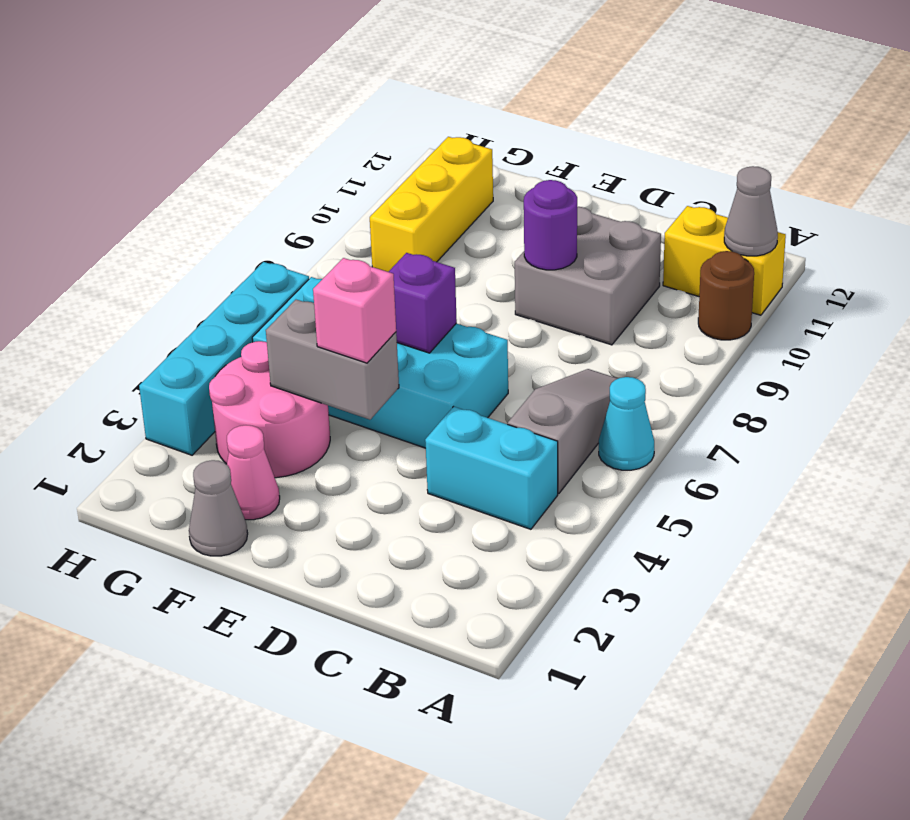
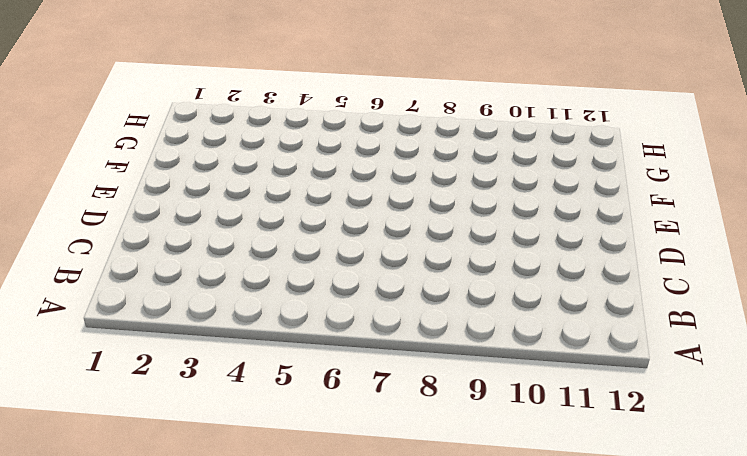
none -> cyan cone A6 level 1
none -> brown round brick A10 level 1
none -> yellow brick A11:B11 level 1

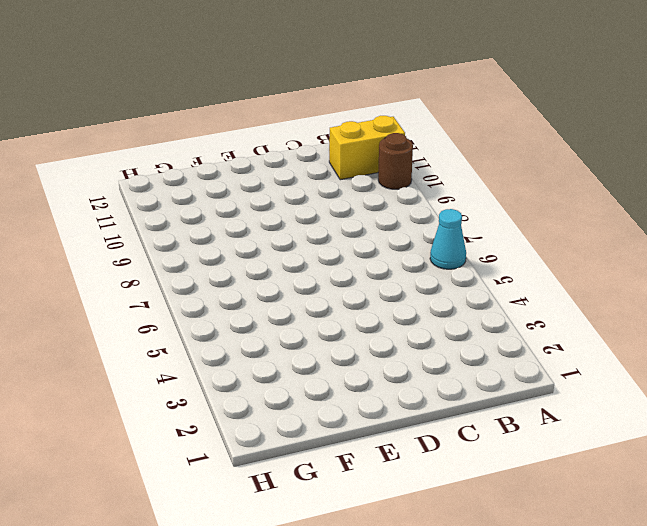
none -> cyan brick B4:C4 level 1
none -> grey slope B5:B7 level 1 top 5
none -> grey brick C9:D10 level 1

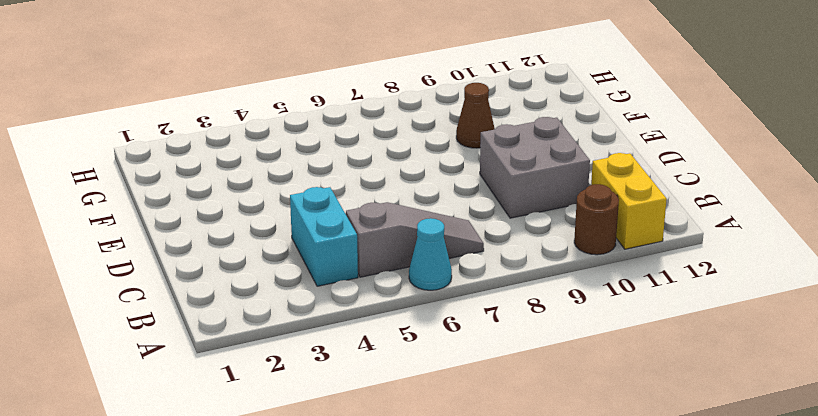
brown cone F9 level 1 -> none
none -> cyan brick D5:G6 level 1
none -> grey cone F1 level 1
none -> pink cone F2 level 1

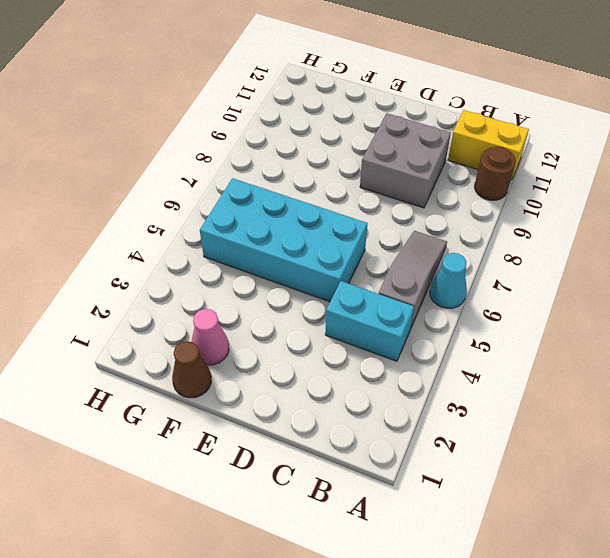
brown cone F1 level 1 -> grey cone F1 level 1
none -> pink round brick F3:G4 level 1
none -> yellow brick G9:G11 level 1
none -> cyan brick H3:H6 level 1

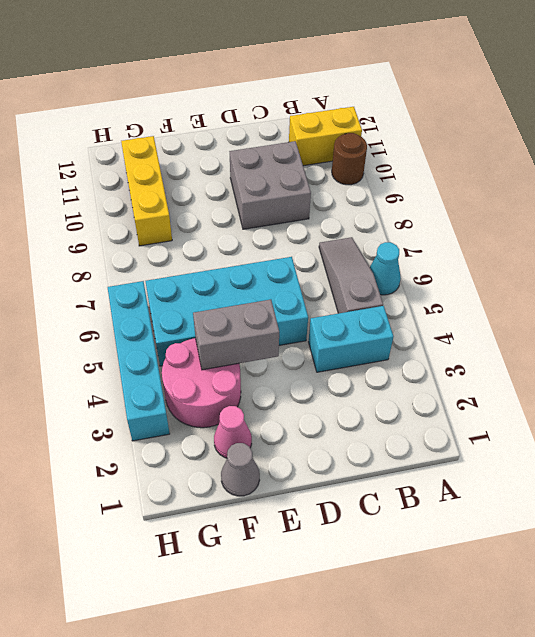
none -> grey cone A11 level 2
none -> purple round brick D9 level 2
none -> purple brick E6 level 2

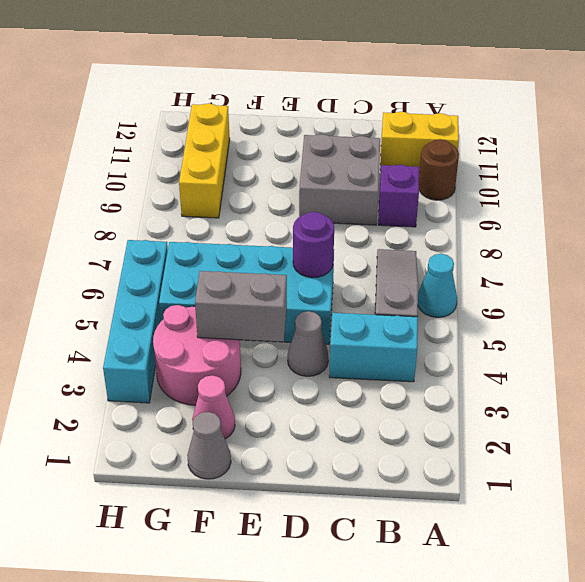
purple brick B9 level 1 -> purple brick E6 level 2
grey cone D4 level 1 -> grey cone A11 level 2
purple round brick D6 level 2 -> purple round brick D9 level 2
none -> pink brick E4 level 3

